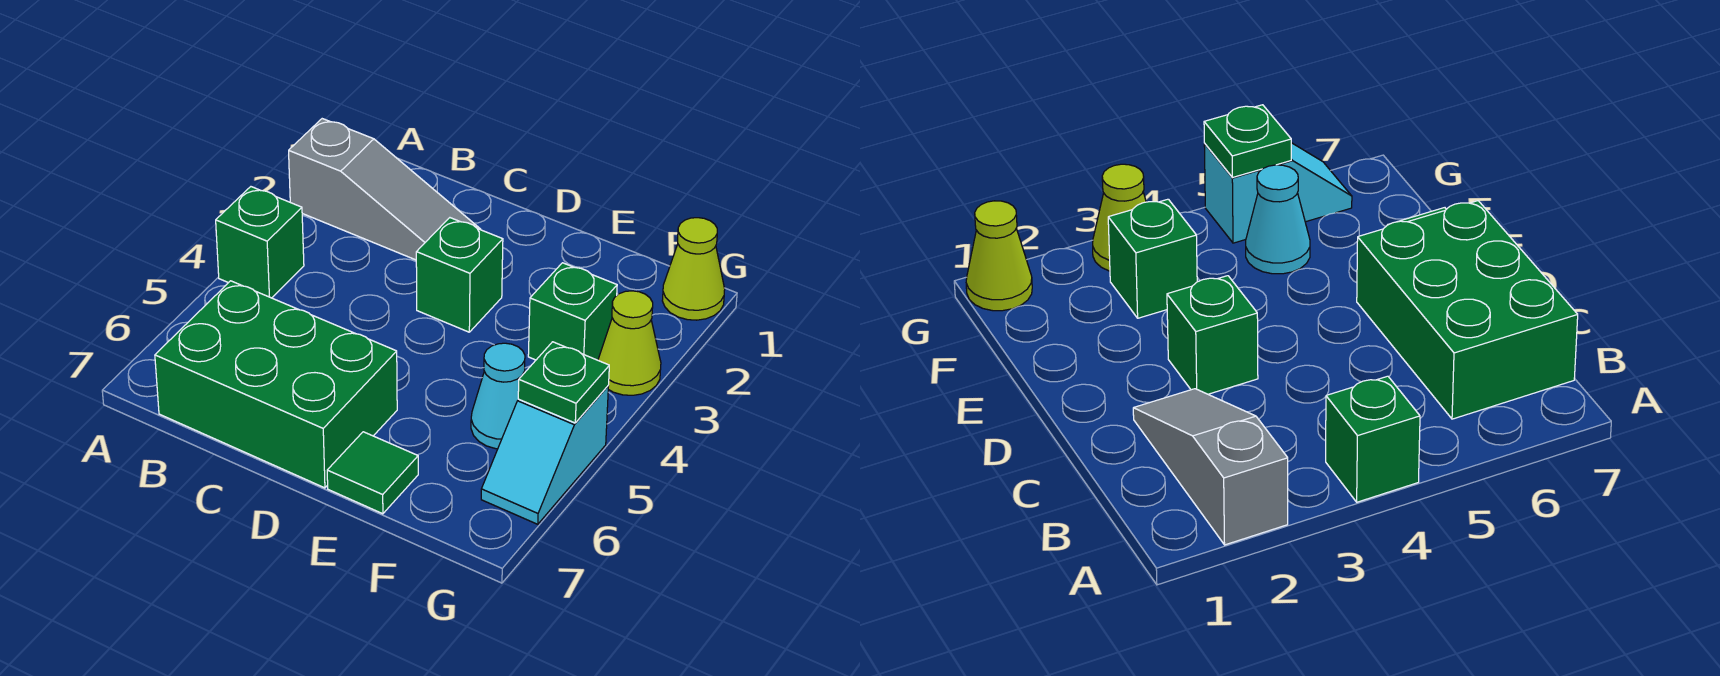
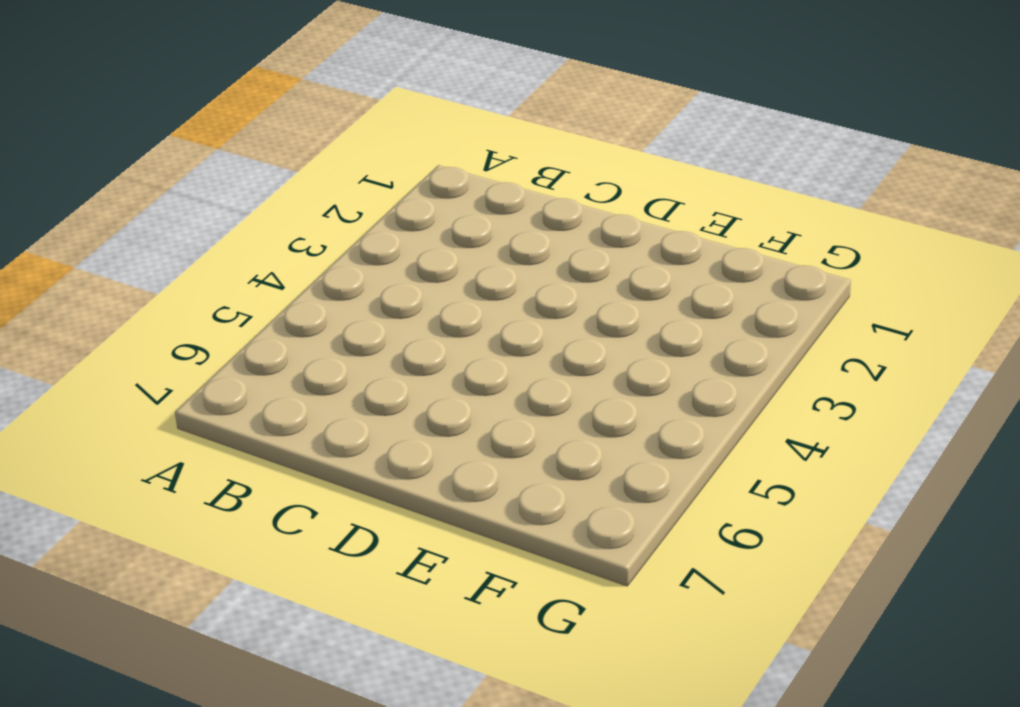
none -> grey slope A2:C2 level 1 top A
none -> green brick A4 level 1

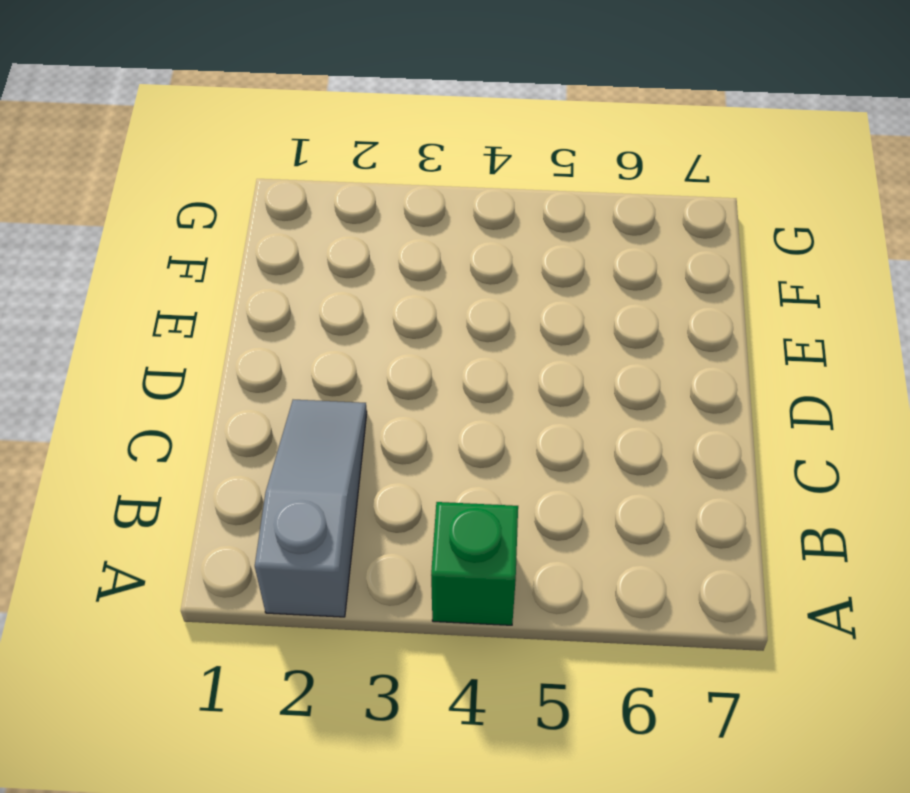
none -> green brick B6:D7 level 1
none -> green brick D3 level 1

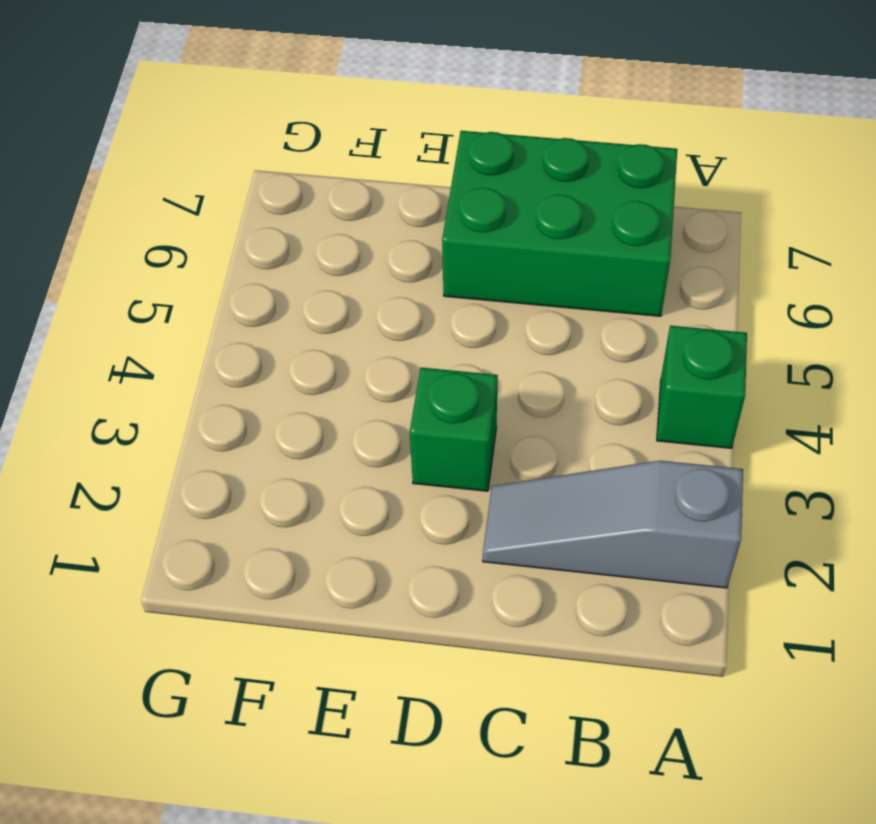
none -> green tile E7 level 1
none -> green brick F3 level 1

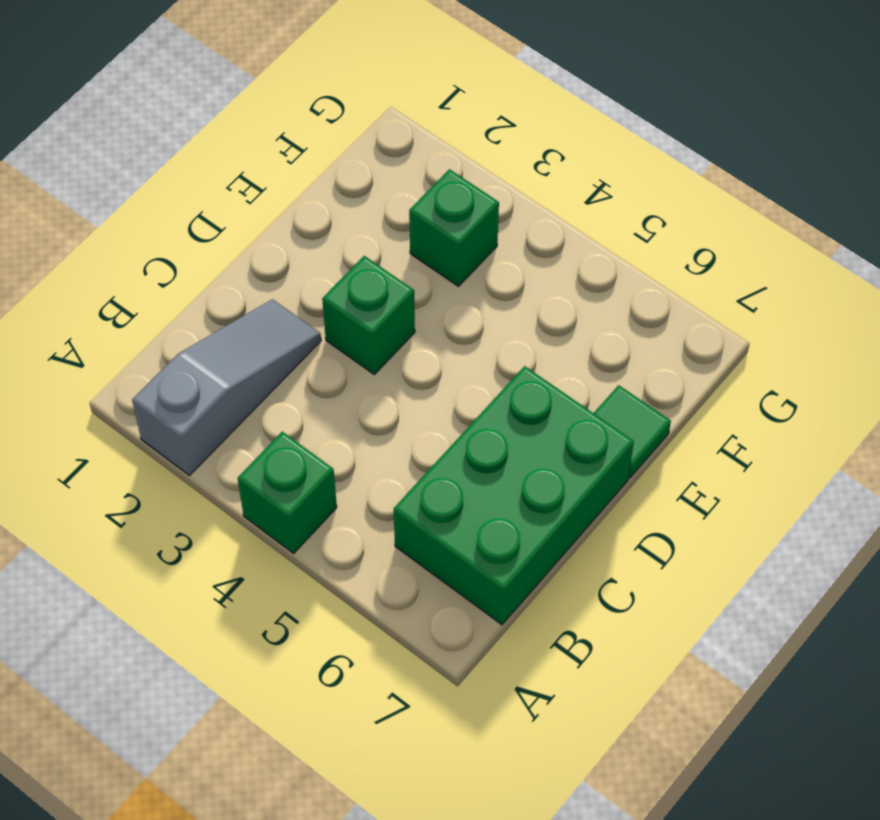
none -> cyan cone F5 level 1
none -> lime cone G1 level 1

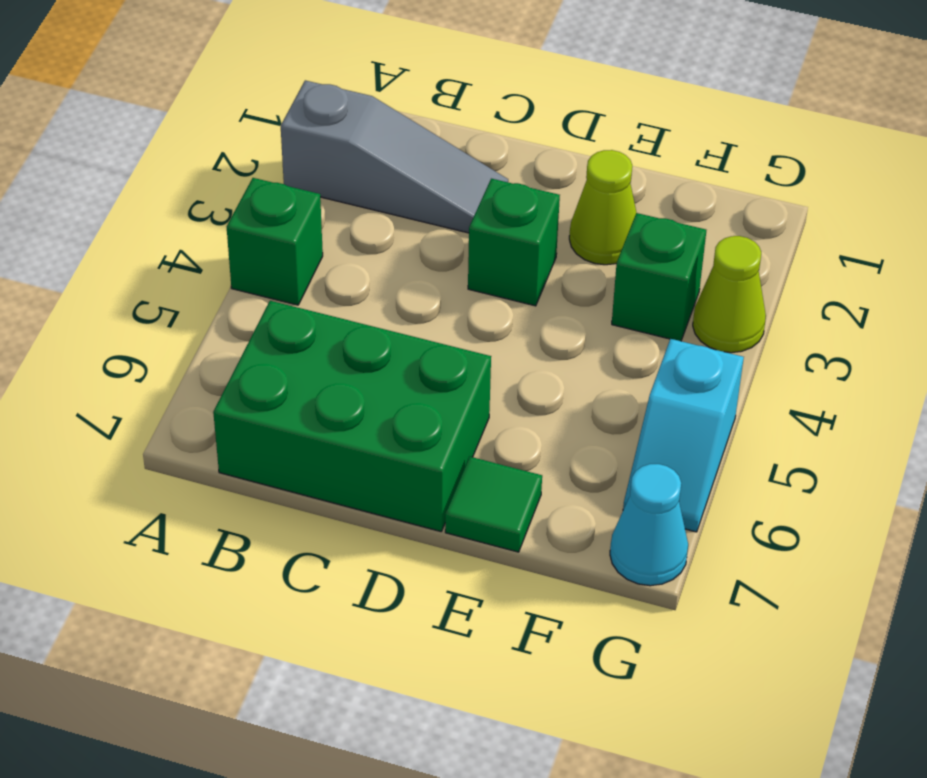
lime cone E2 level 1 -> lime cone G1 level 1
cyan cone G7 level 1 -> cyan cone F5 level 1
none -> green plate G5 level 2

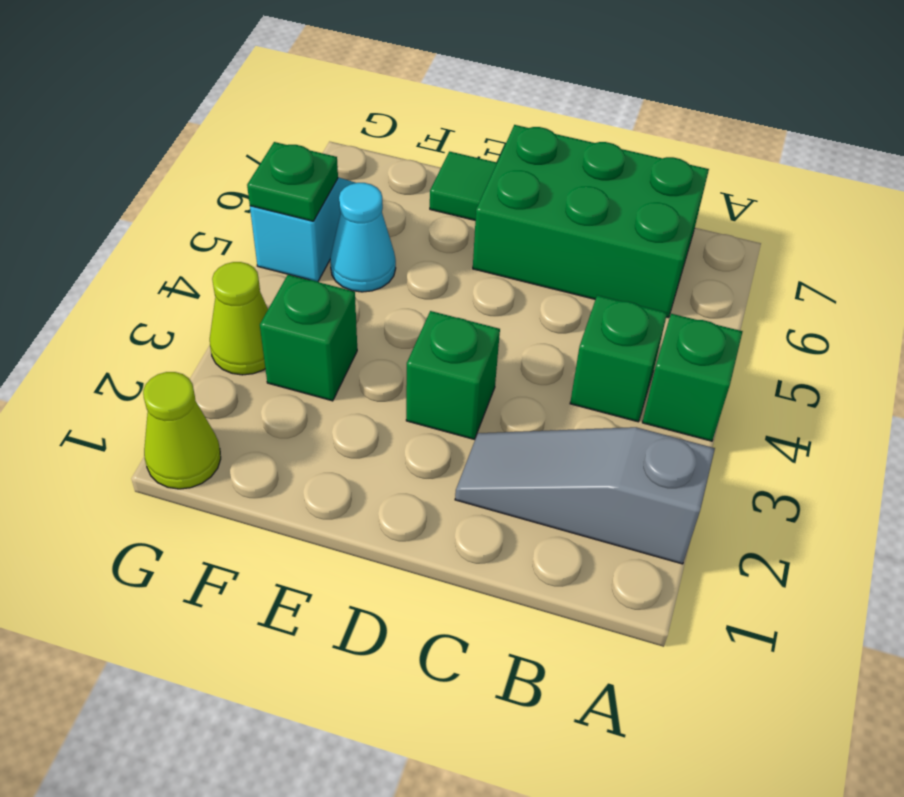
green brick B4 level 1 -> none

